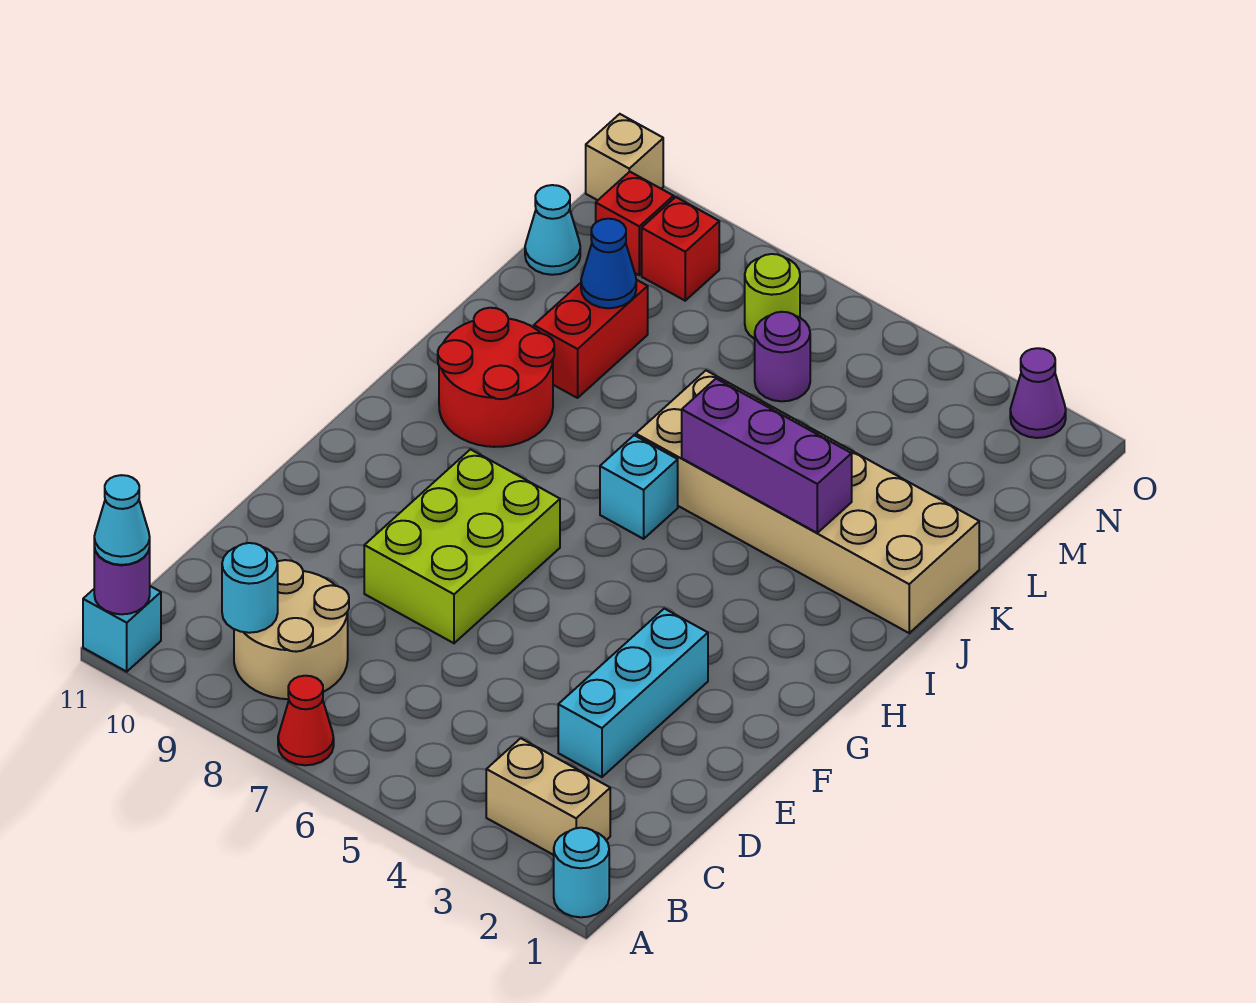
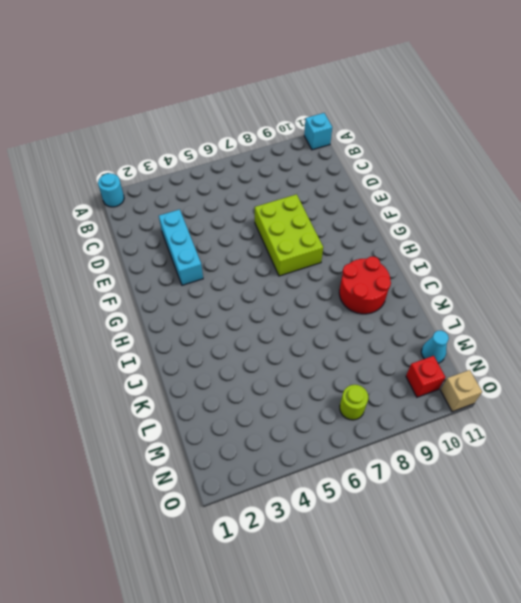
none -> red cone A7 level 1
none -> tan brick B2:B3 level 1
none -> tan round brick B8:C9 level 1

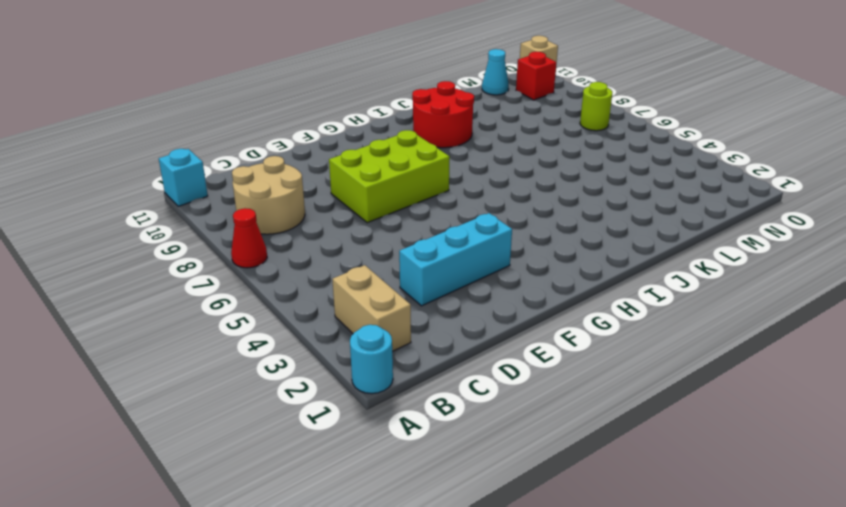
none -> cyan brick I6 level 1
none -> tan brick J1:K6 level 1
none -> red brick K9:L9 level 1

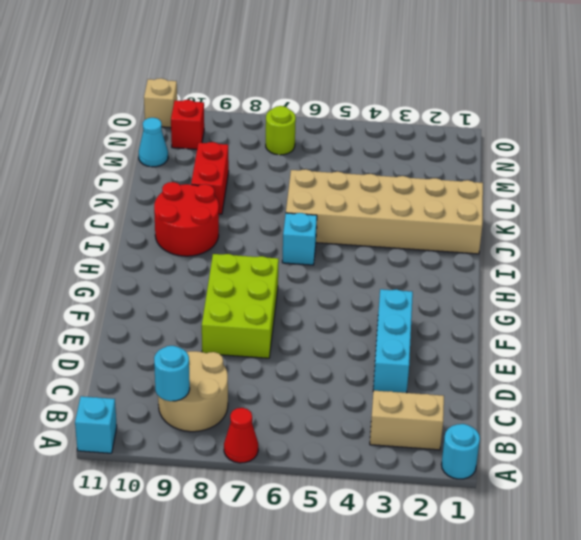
none -> purple round brick M6 level 1
none -> red brick N9 level 1
none -> purple cone O2 level 1

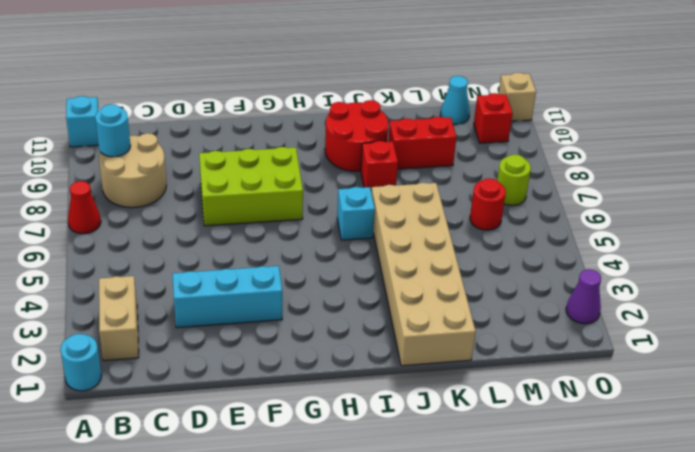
red brick J8 level 1 -> red brick N9 level 1
red round brick M6 level 1 -> purple round brick M6 level 1
none -> purple round brick A11 level 2
none -> purple brick J3:J5 level 2
none -> blue cone L9 level 2

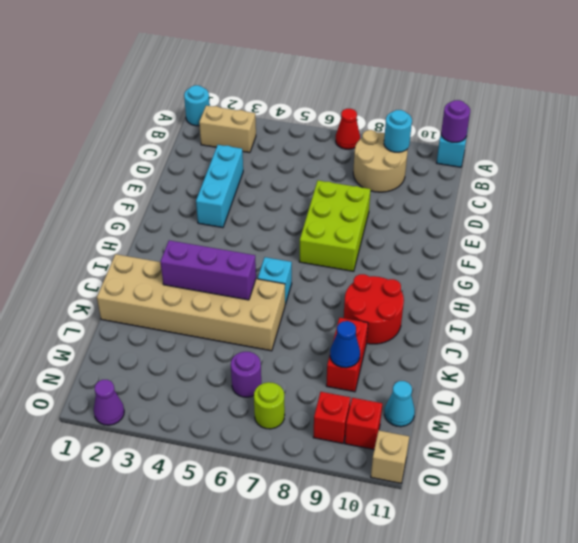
none -> cyan cone A11 level 3

